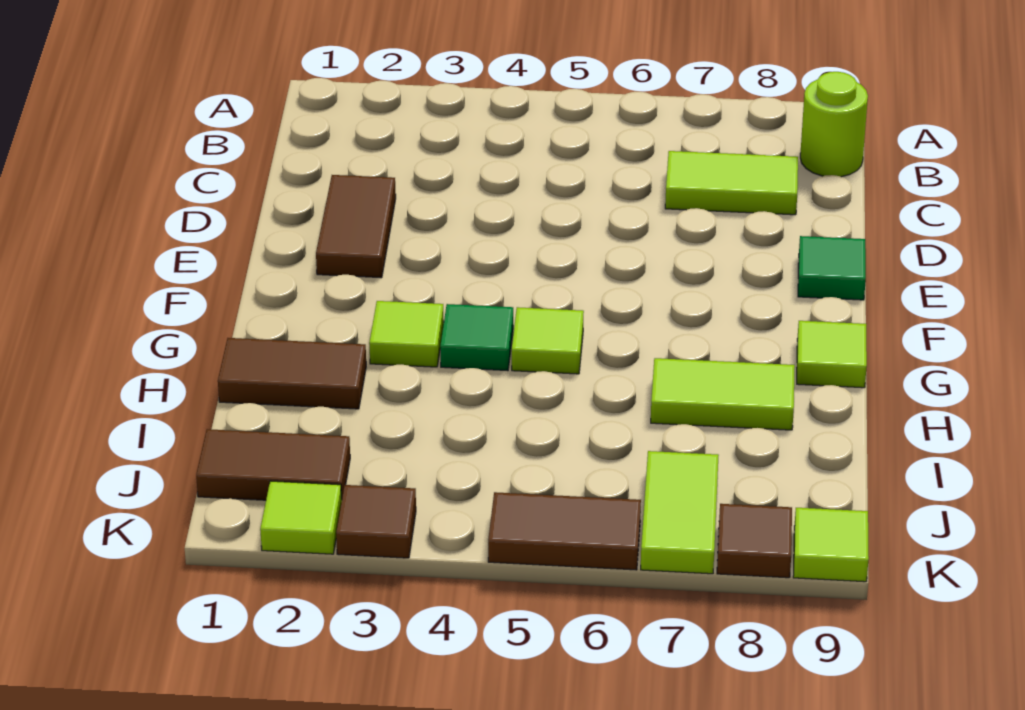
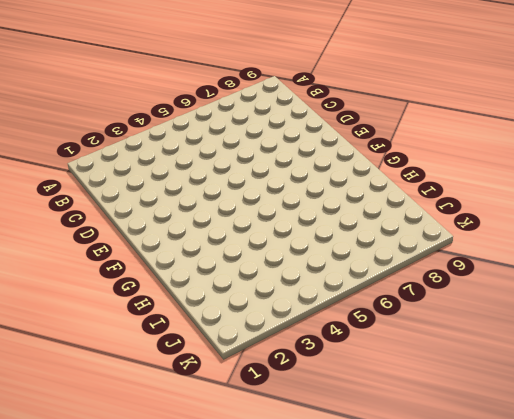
none -> lime round brick B9 level 1
none -> lime tile C7:C8 level 1
none -> brown tile D2:E2 level 1

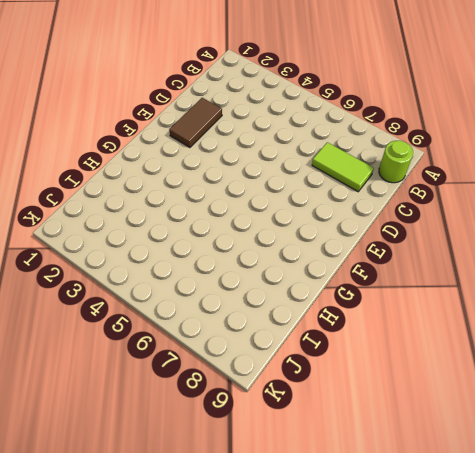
none -> green tile E9 level 1
none -> lime tile G3 level 1
none -> green tile G4 level 1

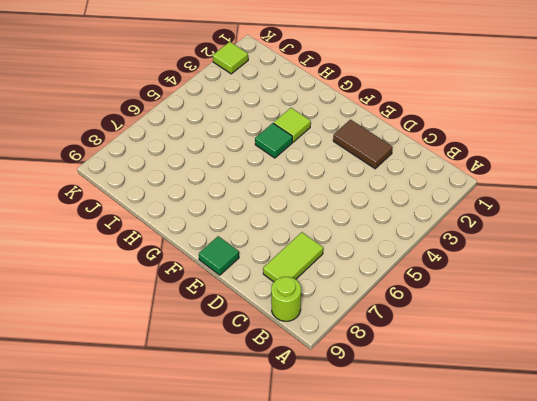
none -> lime tile G5 level 1
none -> lime tile G9 level 1
none -> brown tile H1:H2 level 1

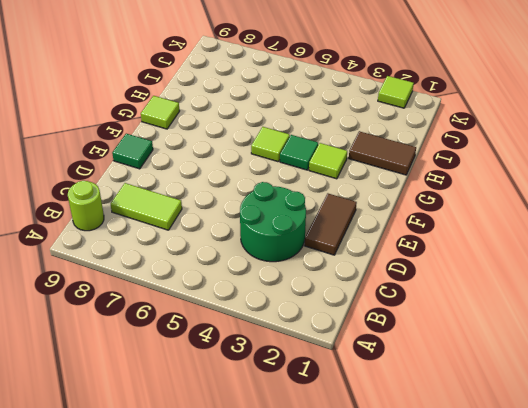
green round brick C3:D4 level 1 -> none
none -> lime tile H7:H8 level 1
none -> brown tile J1:J2 level 1
none -> lime tile J7:K7 level 1

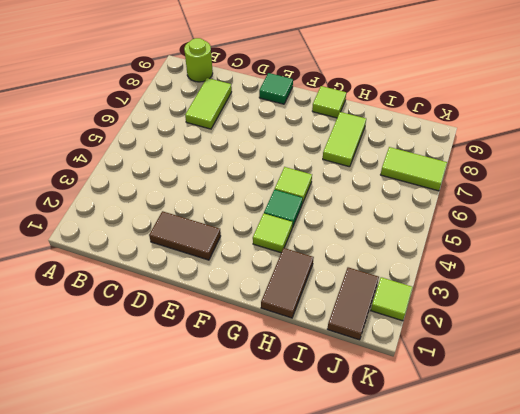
none -> brown tile K3 level 1
none -> brown tile K5:K6 level 1
none -> brown tile K8 level 1

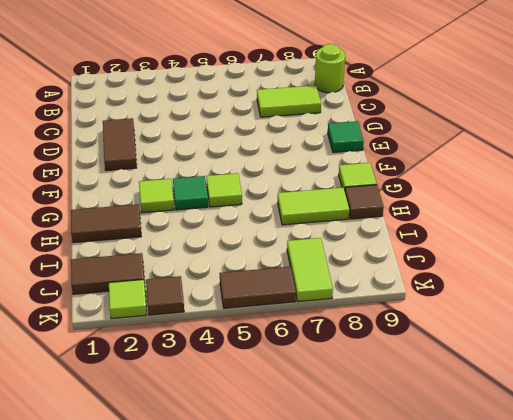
brown tile H9 level 1 -> brown tile K8 level 1
none -> lime tile K9 level 1

